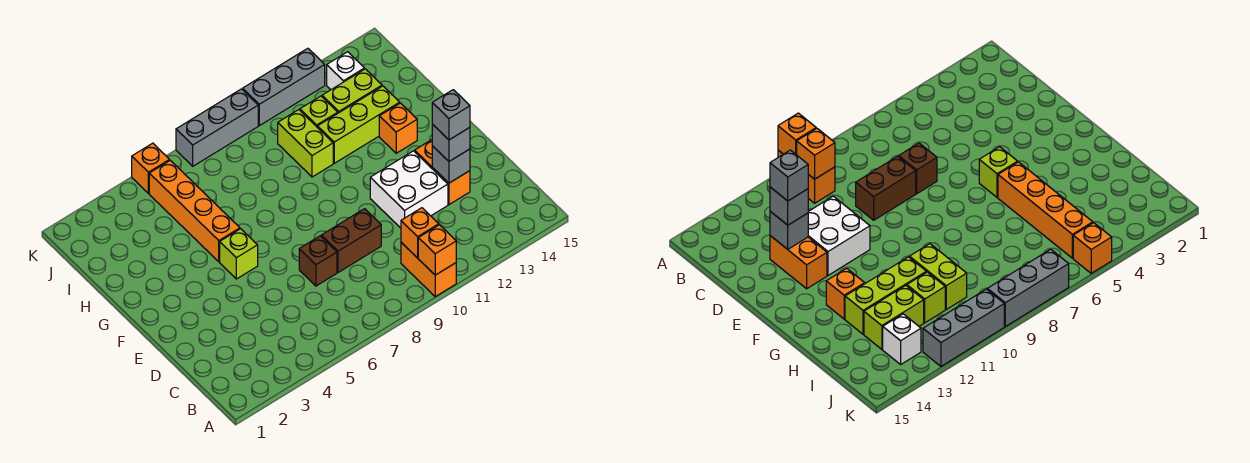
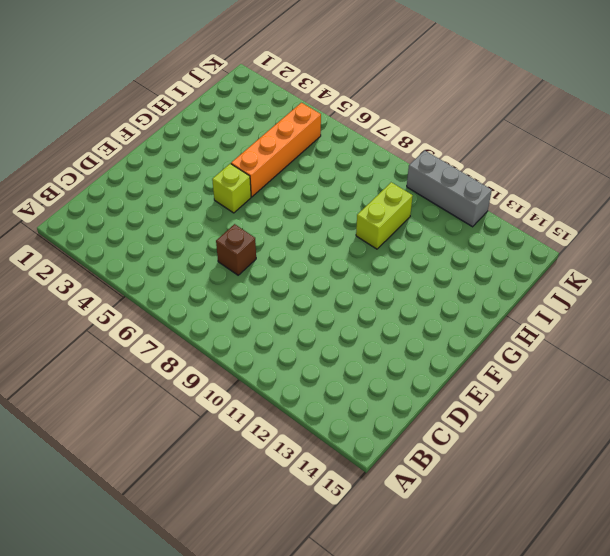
none -> orange brick A10:B10 level 1
none -> brown brick D8:D9 level 1
none -> white brick D11:E12 level 1

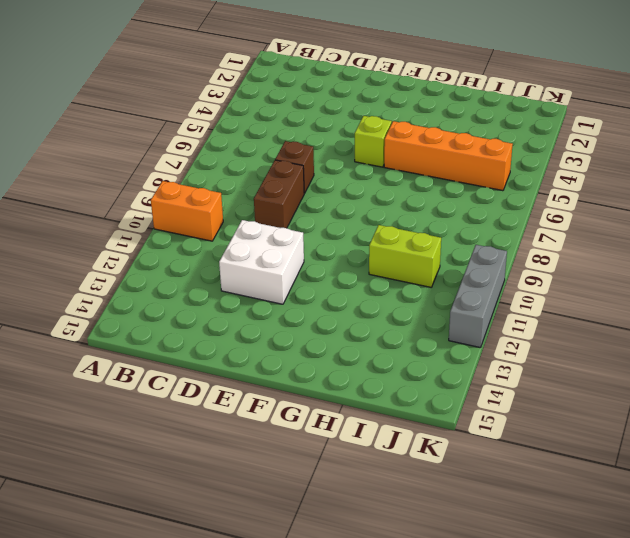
none -> orange brick D13:E13 level 1
none -> orange brick G13 level 1
none -> lime brick H11:H13 level 1

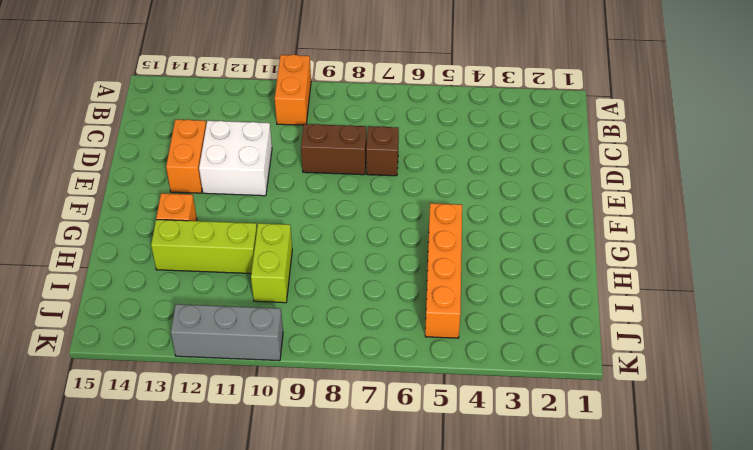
none -> lime brick F5 level 1
none -> lime brick I11 level 1
none -> lime brick I12:I13 level 1

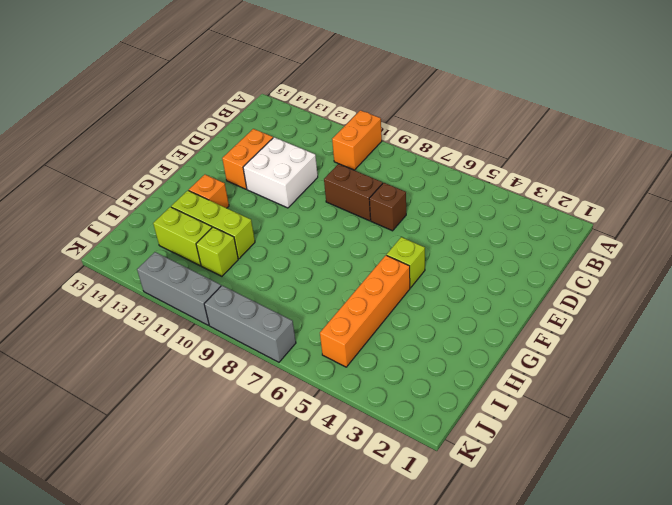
none -> lime brick H10:I10 level 1
none -> white brick J13 level 1
none -> orange brick K5 level 1

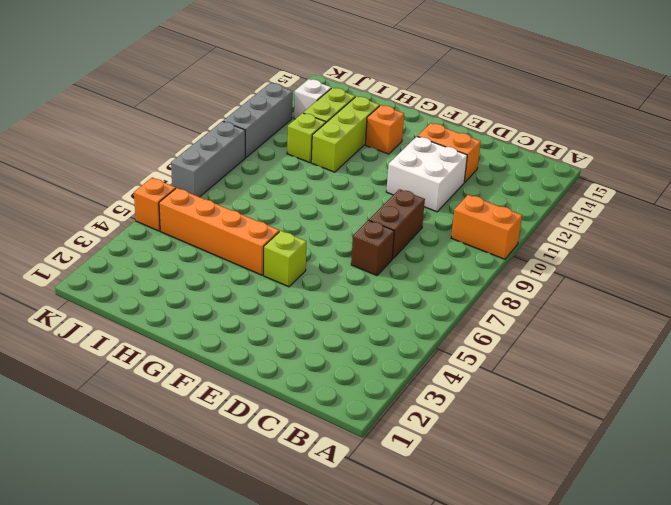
none -> lime brick H10:I10 level 1
none -> orange brick A10 level 2
none -> orange brick B10 level 2

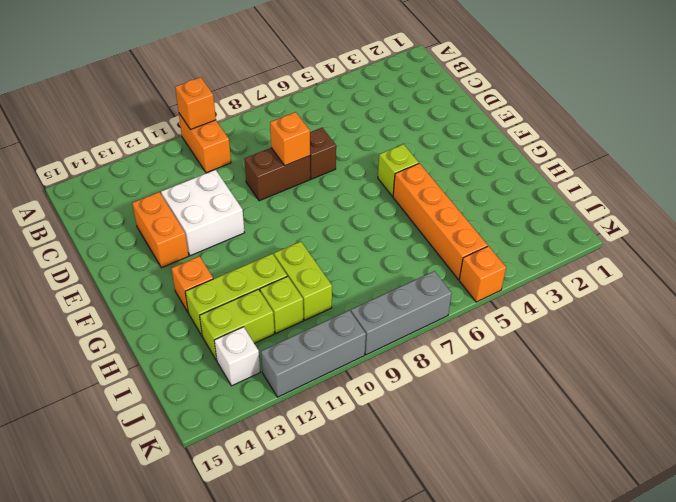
orange brick D8 level 2 -> orange brick B10 level 2
none -> grey brick D13 level 2
none -> grey brick D13 level 3
none -> grey brick D13 level 4

